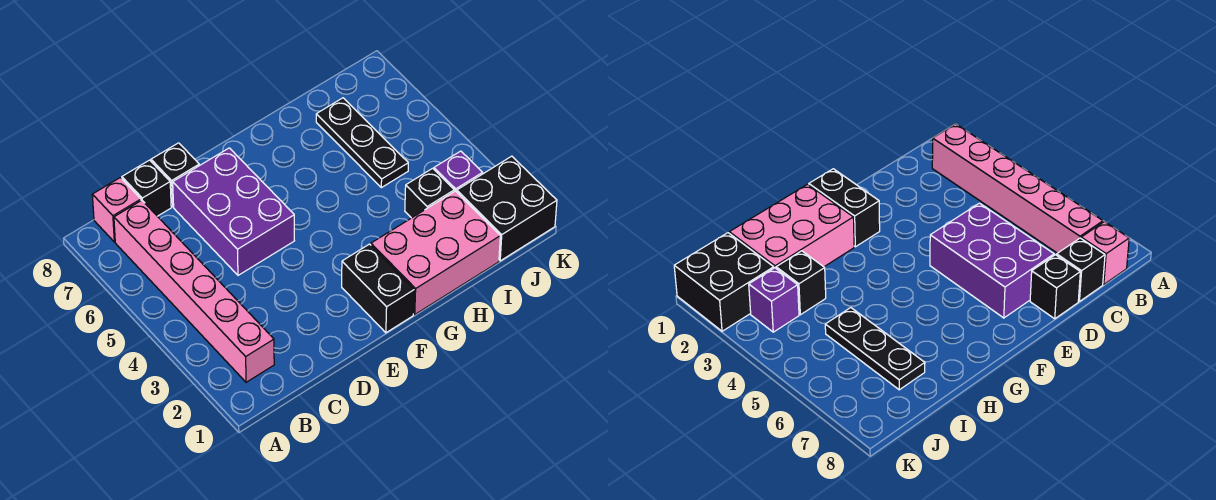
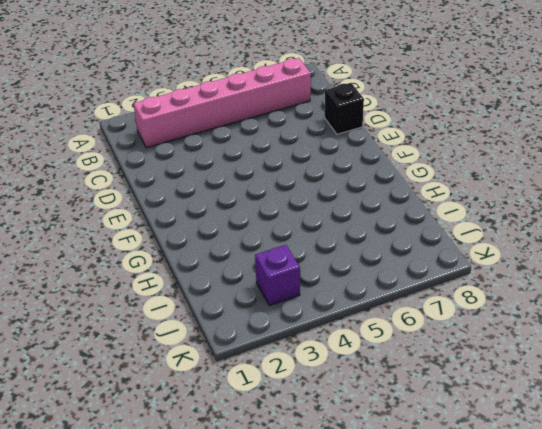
none -> pink brick B8 level 1
none -> black brick C8 level 1

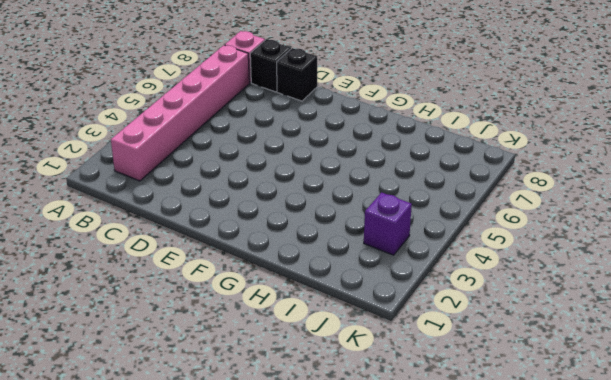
none -> purple brick D5:E7 level 1
none -> black brick F1:F2 level 1

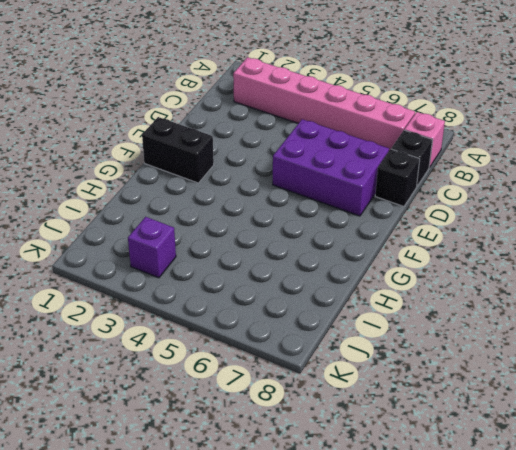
none -> pink brick G1:I2 level 1
none -> black brick I3 level 1

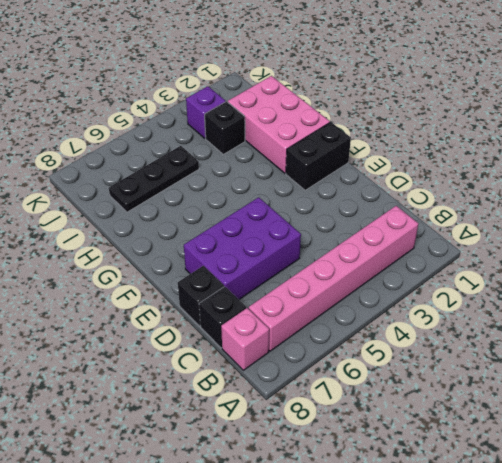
none -> black brick J1:K2 level 1

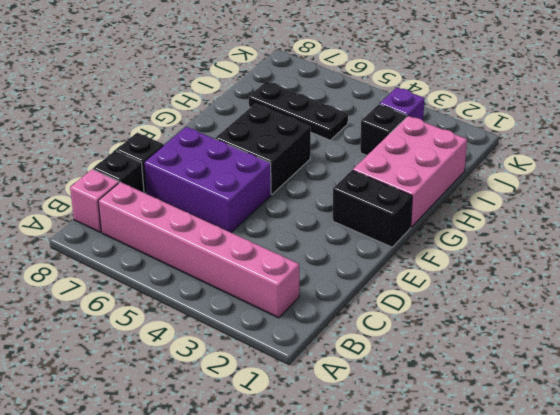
black brick F5:G6 level 1 -> black brick J1:K2 level 1

